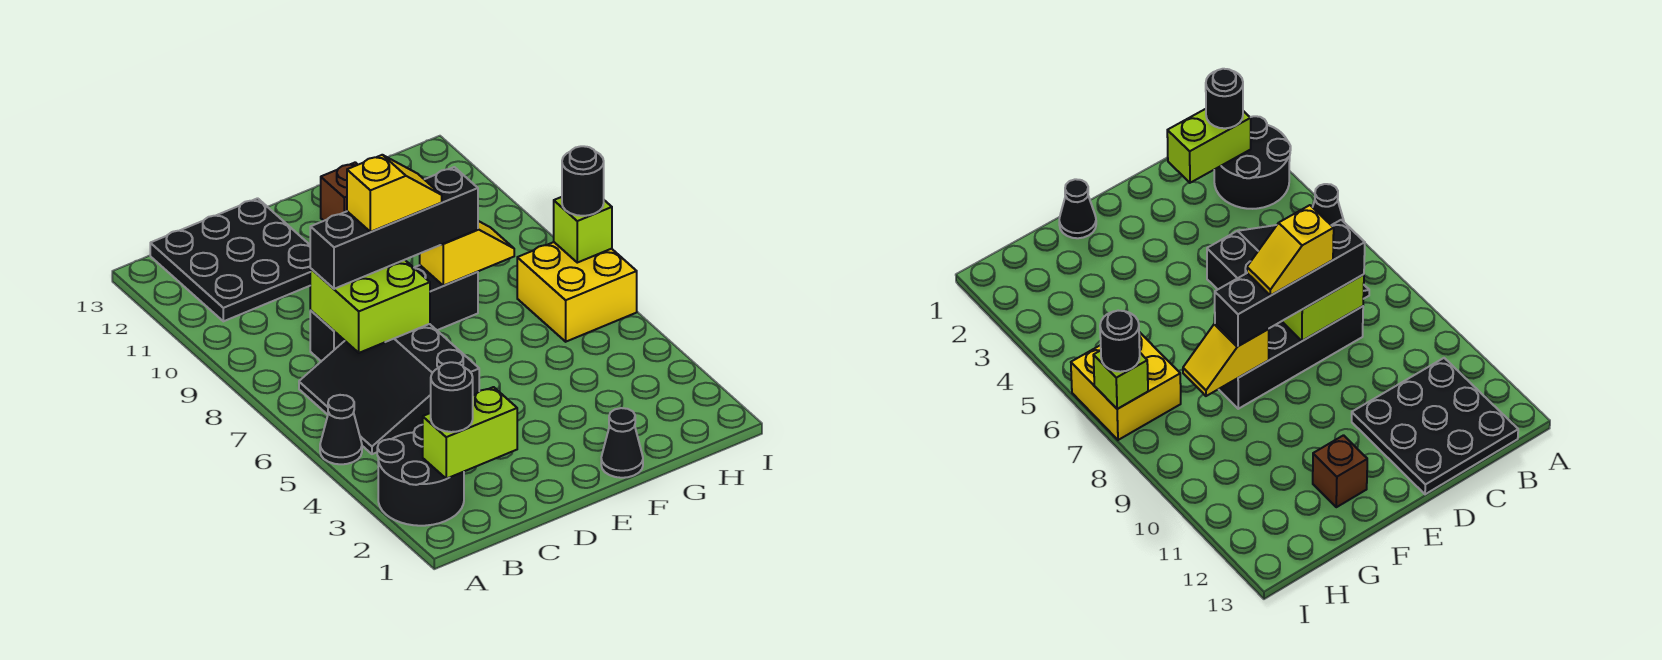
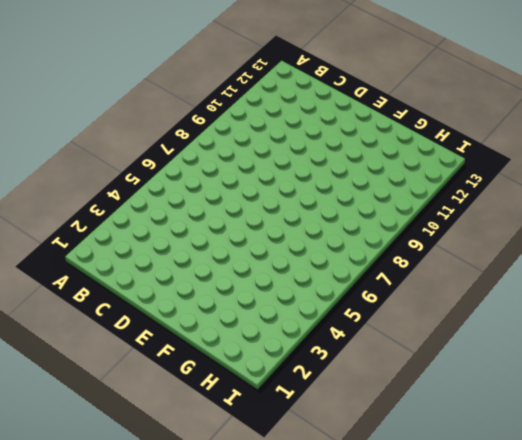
none -> black round brick A2:B3 level 1
none -> black cone A5 level 1
none -> black slope B5:D7 level 1 top D

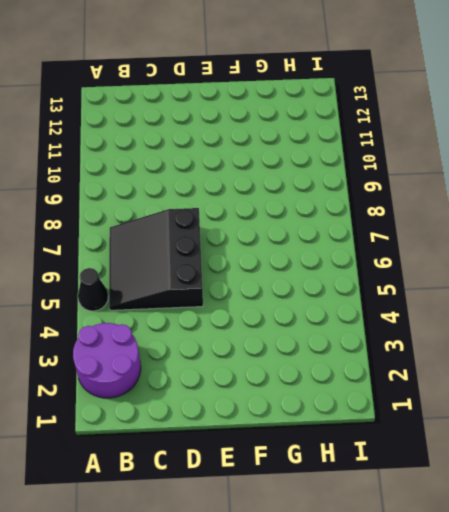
purple round brick A2:B3 level 1 -> black round brick A2:B3 level 1
none -> black plate B11:D13 level 1
none -> black brick C8:F8 level 1
none -> black cone F1 level 1

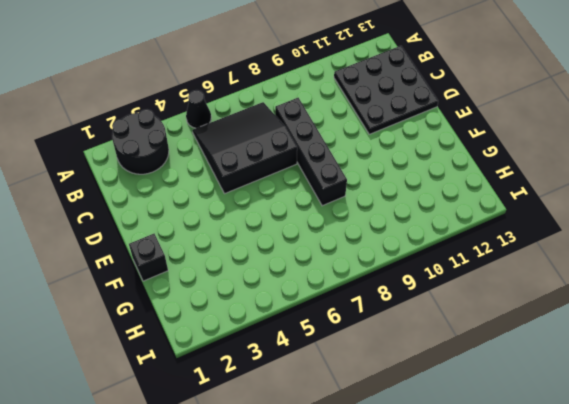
black brick F1 level 1 -> black cone F1 level 1
none -> brown brick F12 level 1
none -> yellow brick H6:I7 level 1
none -> lime brick B2:C2 level 2

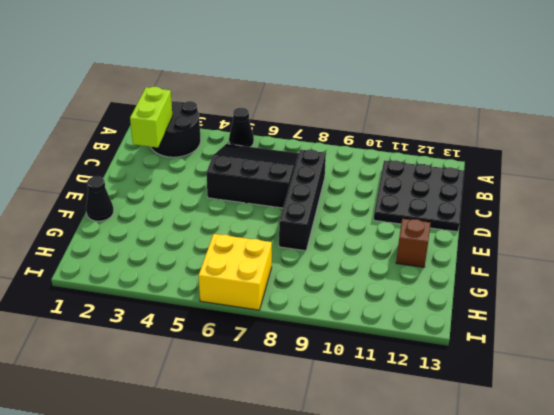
none -> lime brick C7:D8 level 2
none -> yellow slope F8:G8 level 2 top F
none -> lime brick I7 level 2

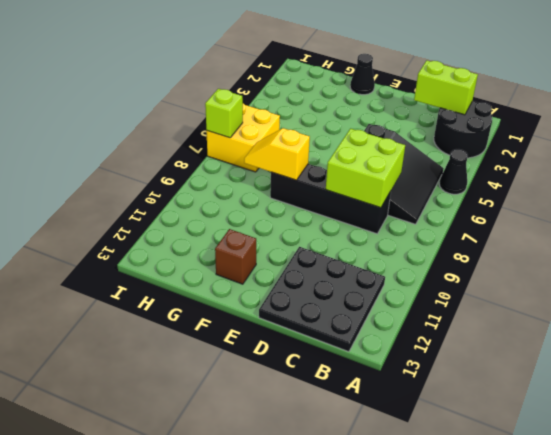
none -> black round brick B2 level 3
none -> black brick C8:F8 level 3
none -> black round brick I7 level 3

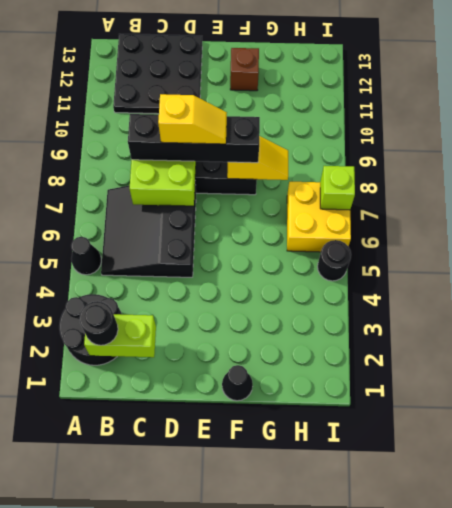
black round brick I5 level 1 -> black round brick I7 level 3

